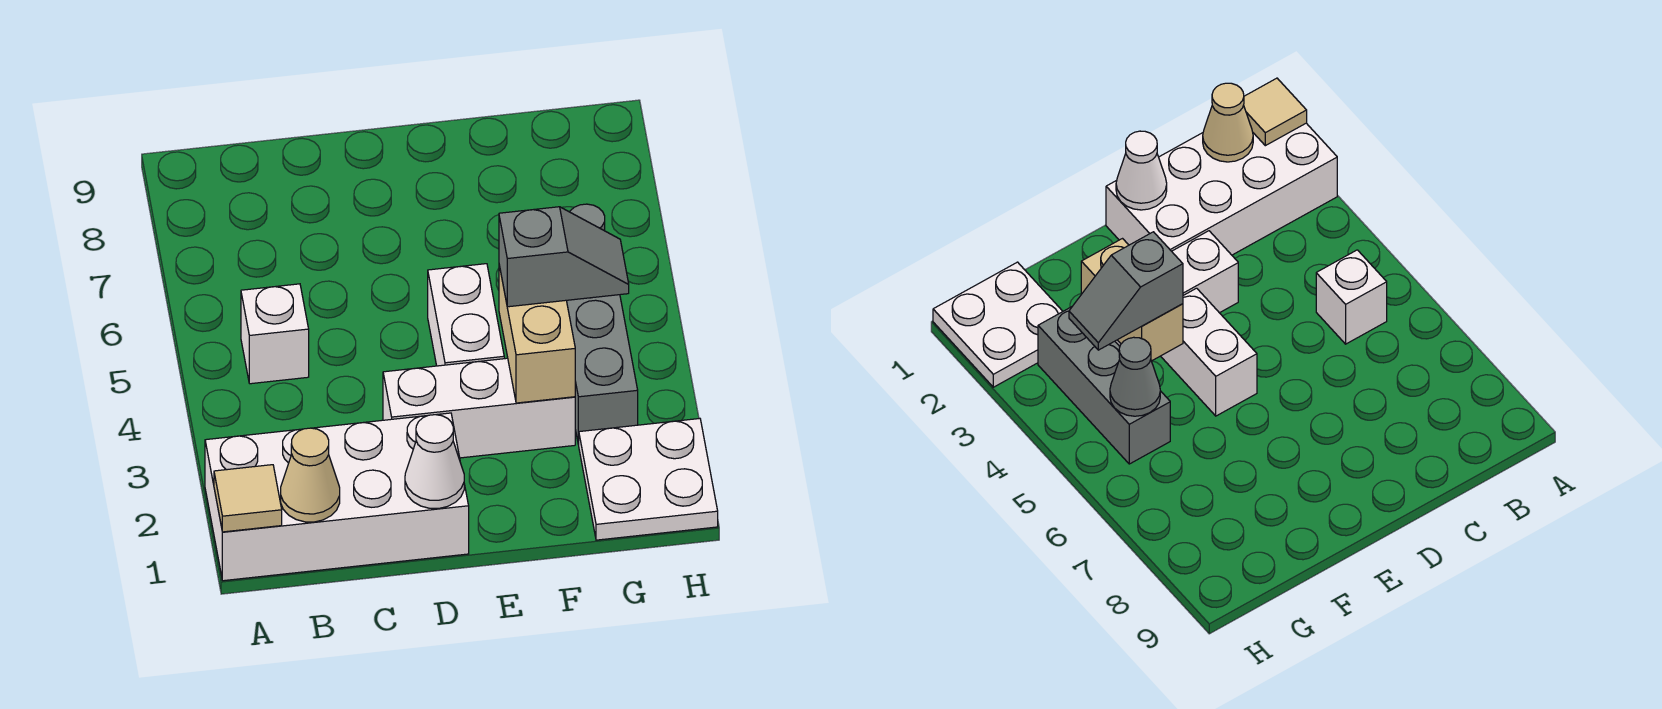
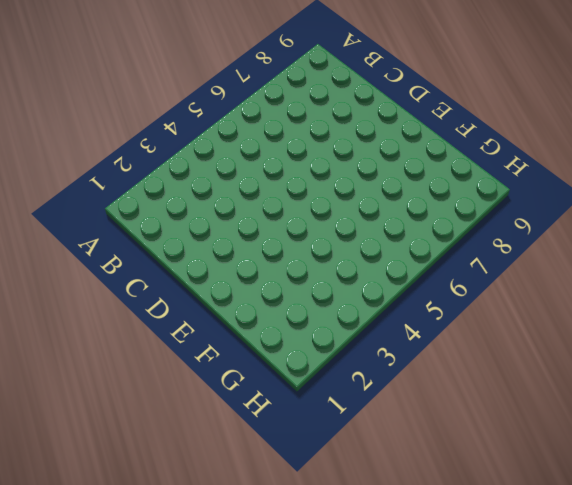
none -> white brick A1:D2 level 1
none -> white brick B5 level 1
none -> white brick D3:F3 level 1

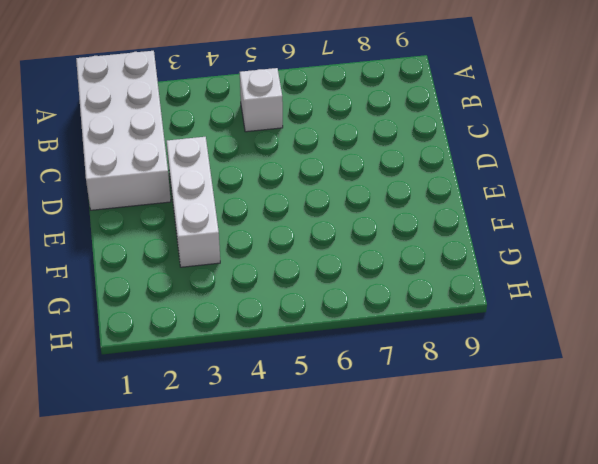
none -> white brick E4:E5 level 1
none -> white plate G1:H2 level 1
none -> grey brick G3:G5 level 1

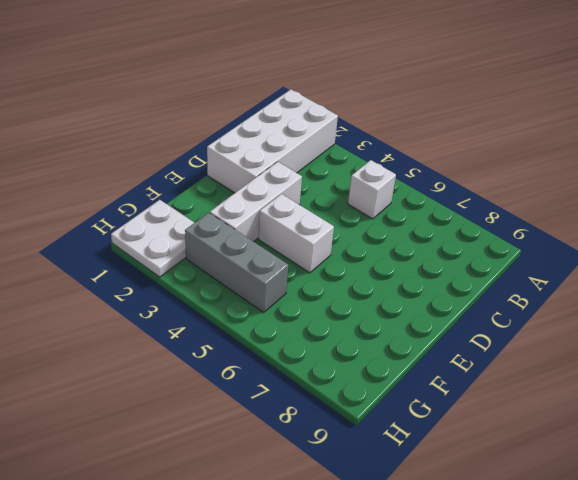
none -> tan tile A1 level 2
none -> tan cone B1 level 2
none -> white cone D1 level 2

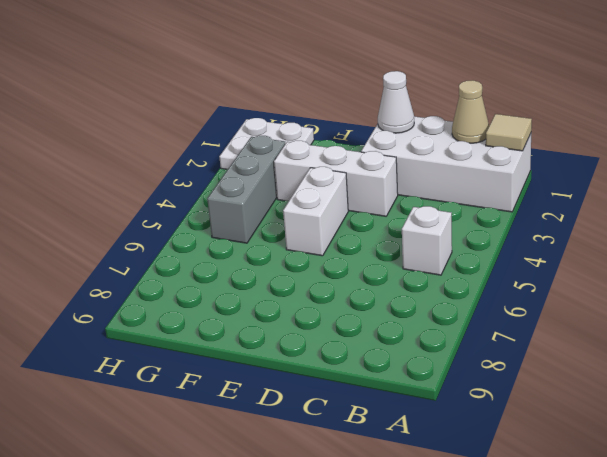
none -> tan brick F3:F4 level 2
none -> grey cone G5 level 2
none -> grey slope F4:G4 level 3 top F

